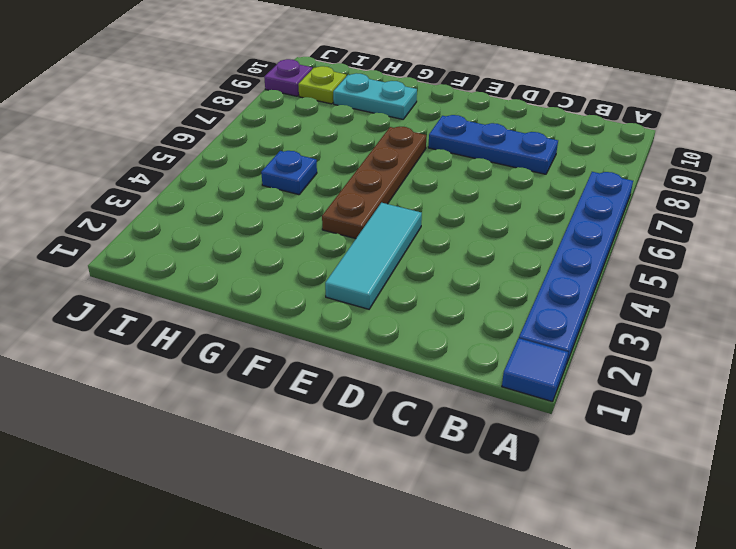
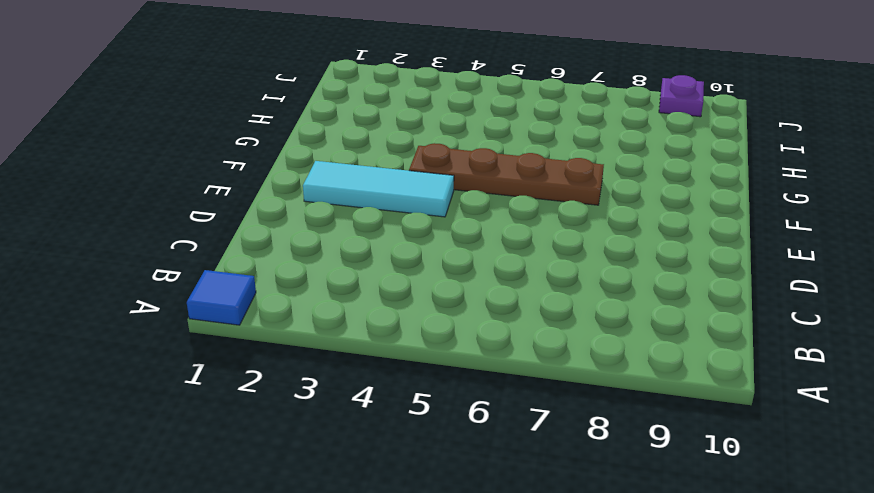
none -> blue plate A2:A7 level 1
none -> blue plate C8:E8 level 1

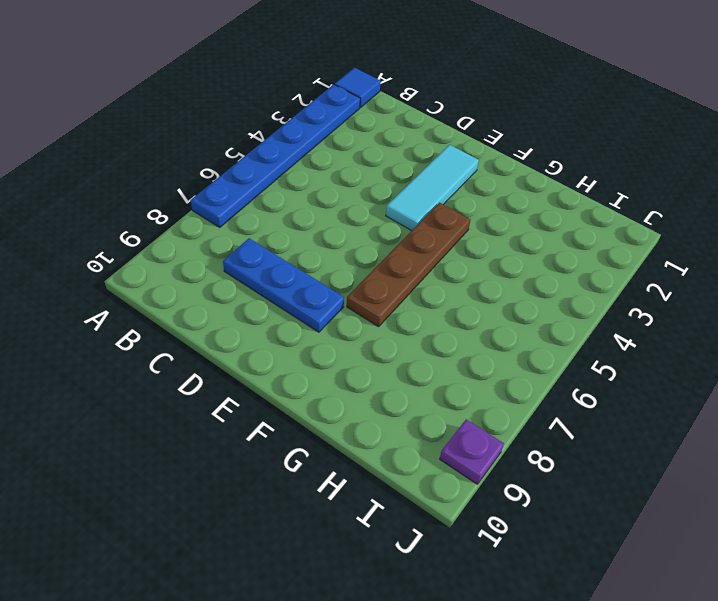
none -> cyan plate G9:H9 level 1
none -> blue plate H5 level 1

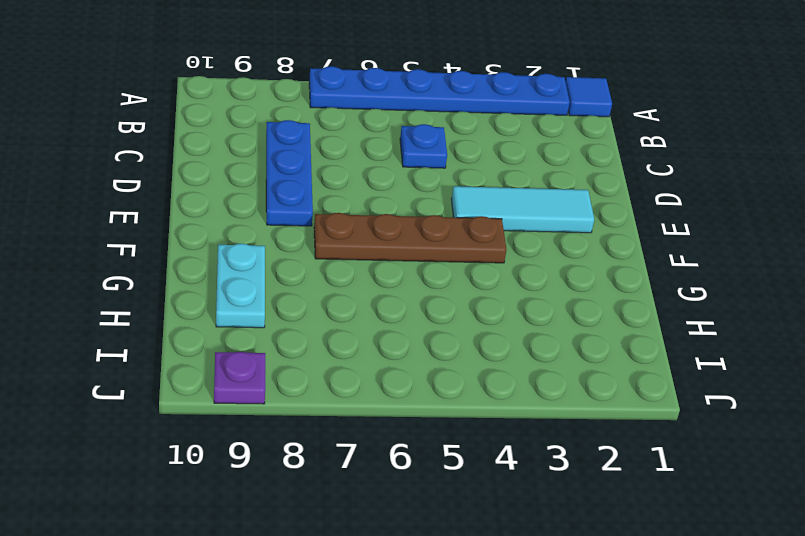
blue plate C5 level 1 -> blue plate H5 level 1
none -> lime plate I9 level 1

